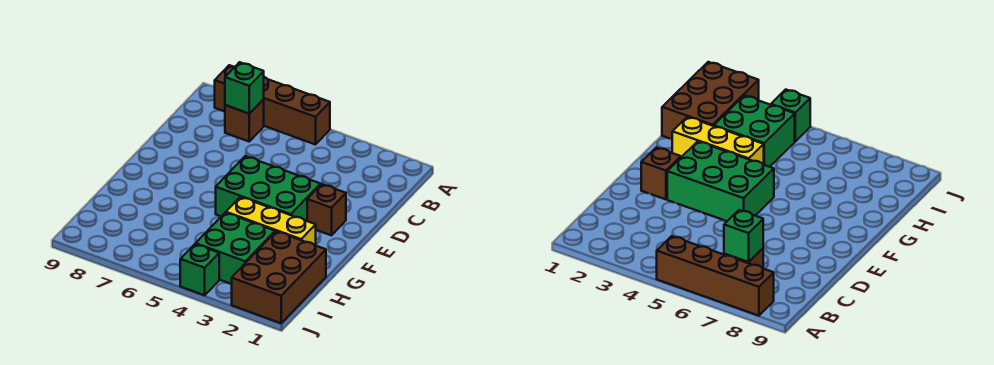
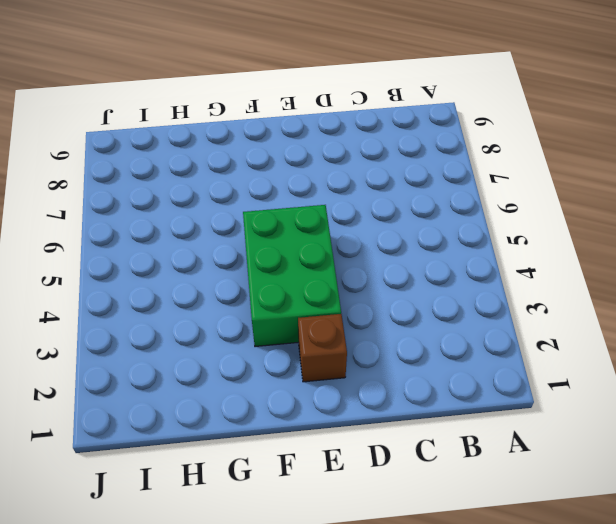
none -> brown brick A5:A8 level 1
none -> brown brick B7 level 1

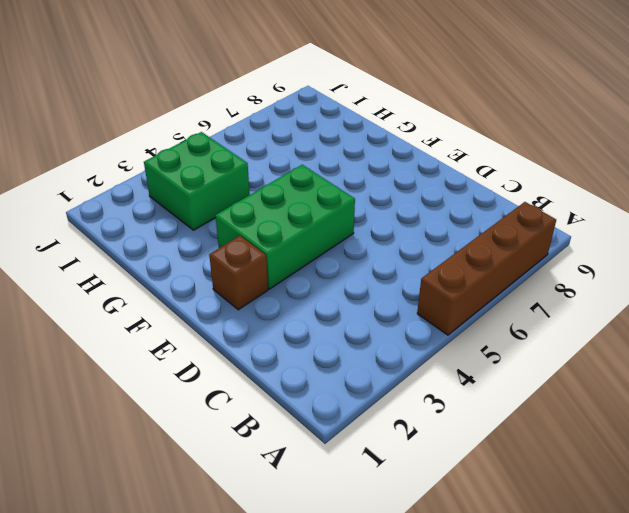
none -> brown brick B7 level 1
none -> yellow brick G2:G4 level 1

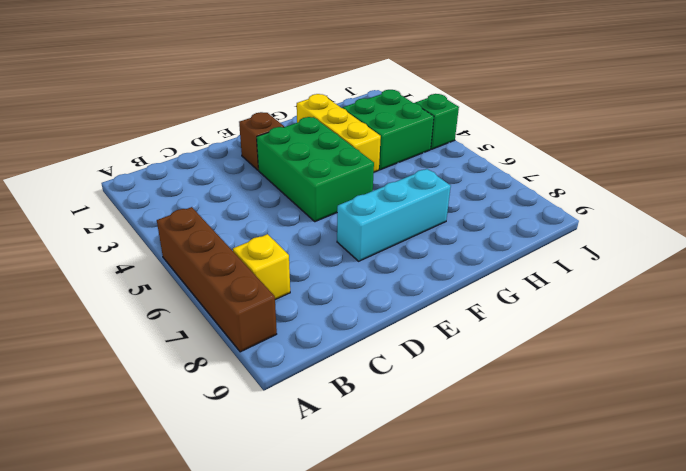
yellow brick B7 level 1 -> brown brick B7 level 1
cyan brick E7:G7 level 1 -> none
none -> brown brick H1:J2 level 1
none -> green brick B7 level 2

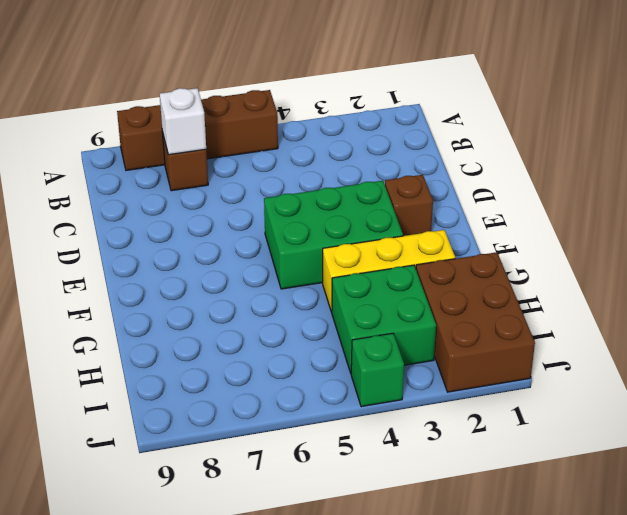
white brick B7 level 2 -> green brick B7 level 2

